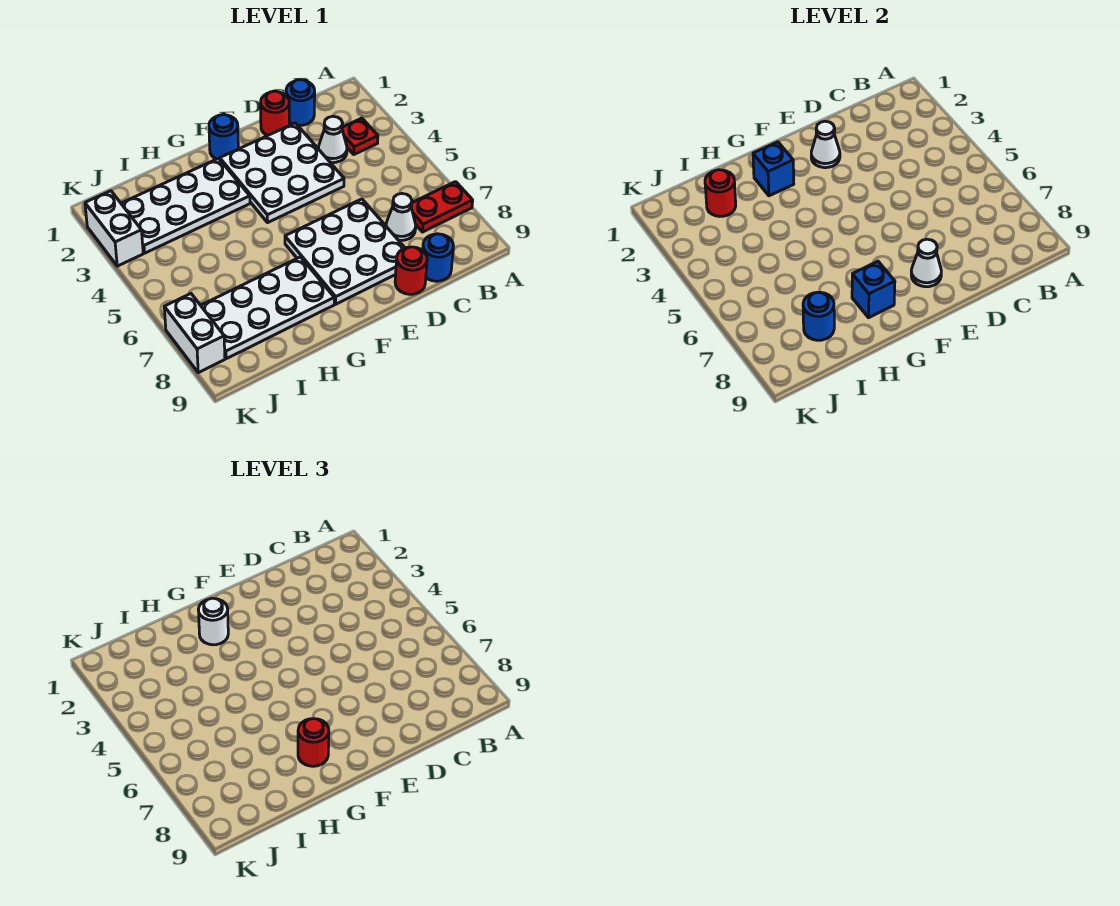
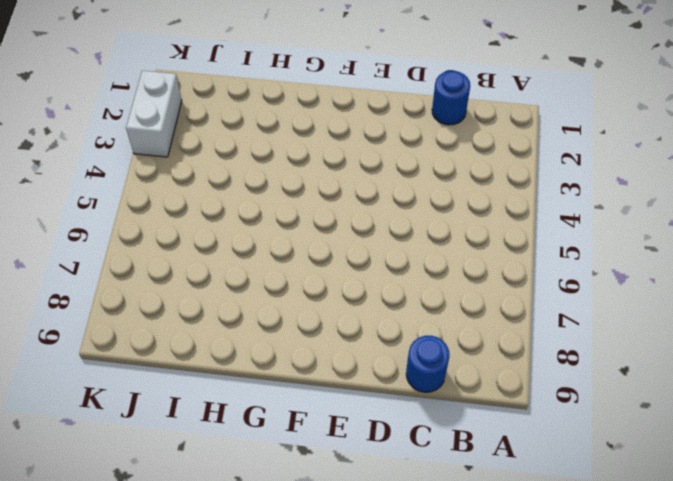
none -> red plate A7:B7 level 1
none -> red plate B3 level 1
none -> white cone C3 level 1

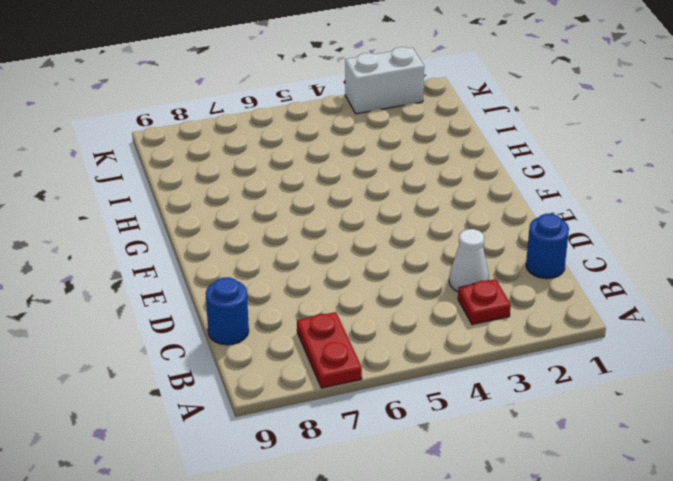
none -> white cone C7 level 1
none -> red round brick D1 level 1
none -> white plate D2:F4 level 1

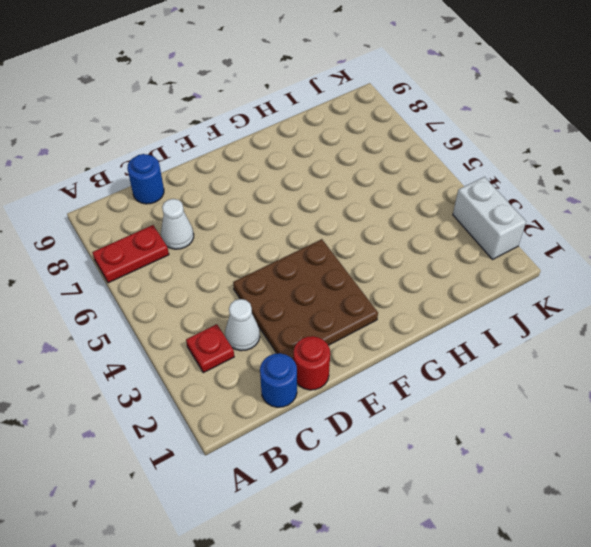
brown plate D2:F4 level 1 -> white plate D2:F4 level 1
none -> white plate D6:F8 level 1
none -> red round brick D9 level 1
none -> blue round brick F1 level 1

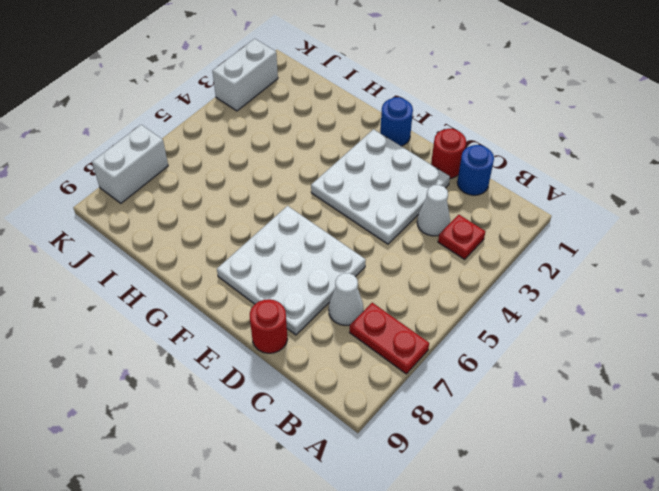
none -> blue round brick C9 level 1
none -> white plate G2:J3 level 1
none -> white plate G7:J8 level 1

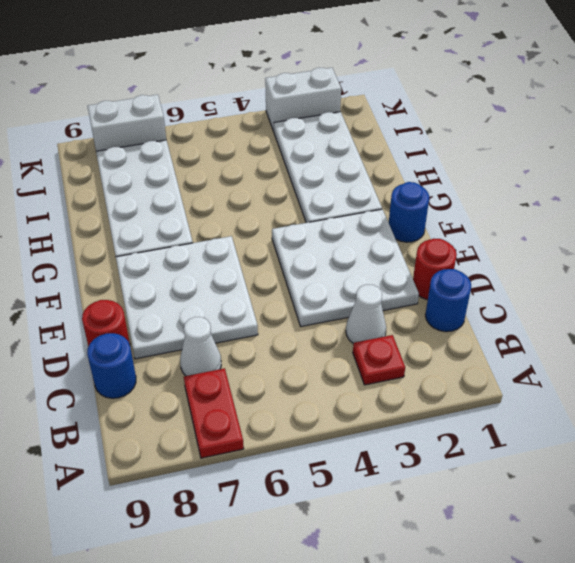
none -> white cone E2 level 2
none -> white cone E8 level 2
none -> blue brick G2 level 2

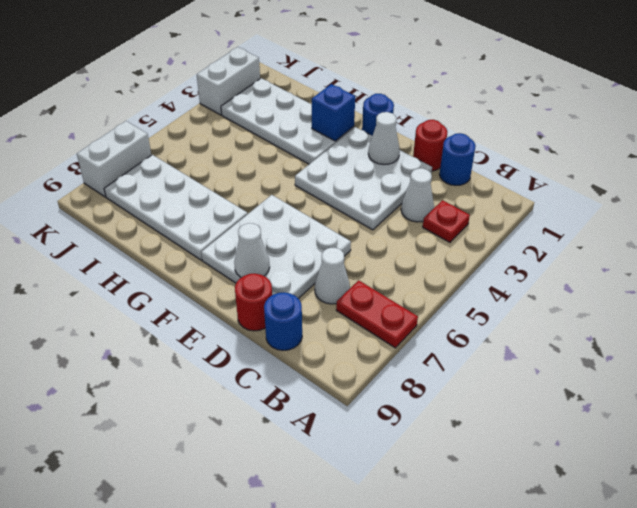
none -> blue brick G8 level 2
none -> red round brick I2 level 2
none -> blue round brick I8 level 2

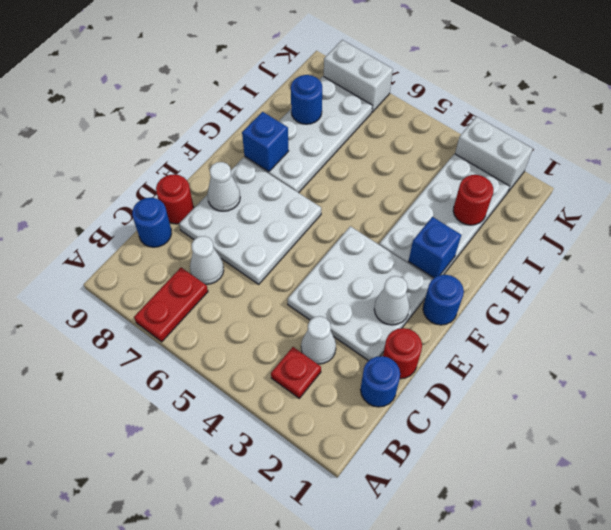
none -> white round brick G2 level 3
none -> red round brick G8 level 3

